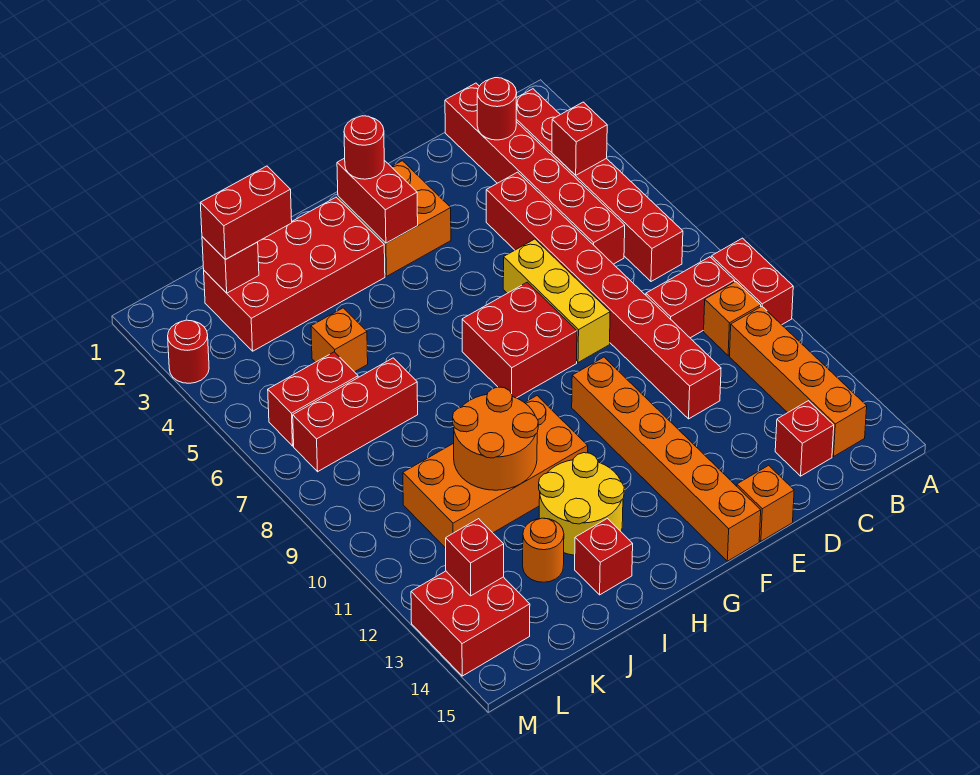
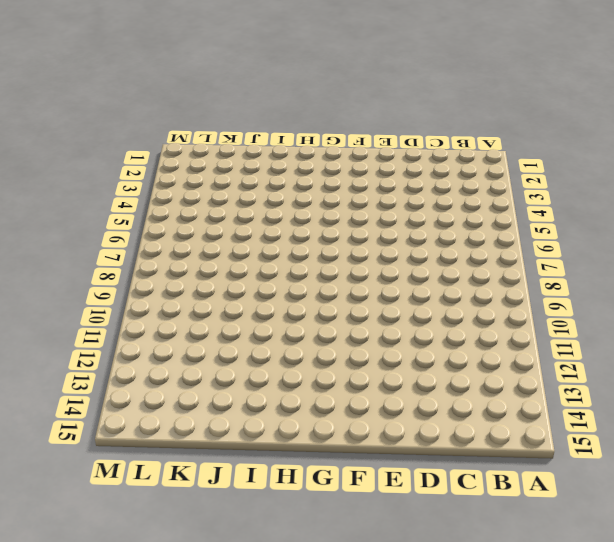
none -> red brick A9:A10 level 1
none -> red brick B2:B7 level 1
none -> red brick B9:C9 level 1
none -> orange brick B10 level 1

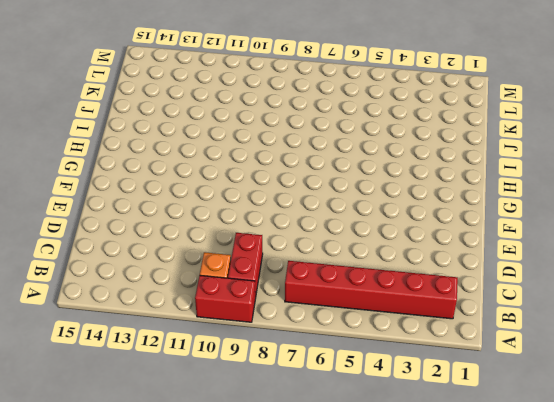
none -> orange brick B11:B14 level 1
none -> red brick C1:C6 level 1
none -> red brick C14 level 1
none -> red brick D4:D11 level 1

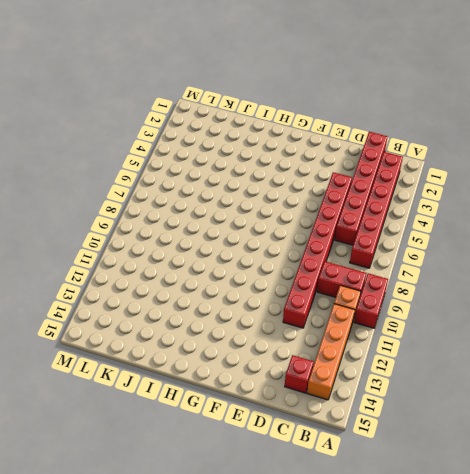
none -> yellow brick E6:E8 level 1
none -> orange brick E15 level 1
none -> orange brick F2:G3 level 1
none -> red brick F7:G8 level 1

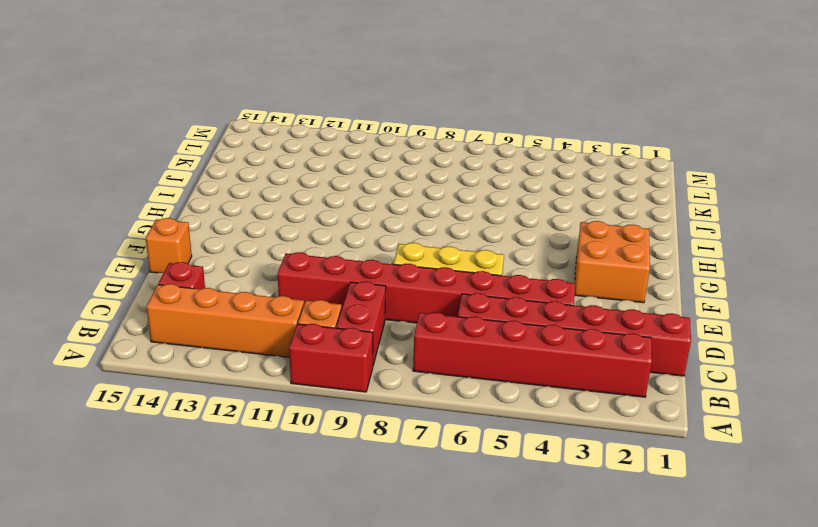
none -> red brick F7:G8 level 1
none -> orange brick F10:F15 level 1
none -> red brick H2:K3 level 1
none -> orange brick H10:K11 level 1

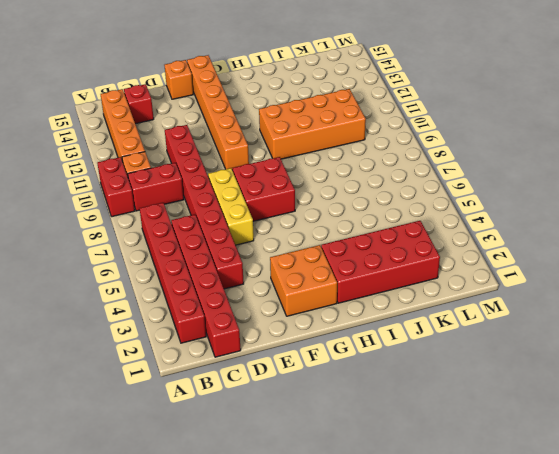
none -> yellow round brick H12:I13 level 1
none -> red brick I14 level 1
none -> orange brick J5 level 1
none -> red brick J7:L7 level 1

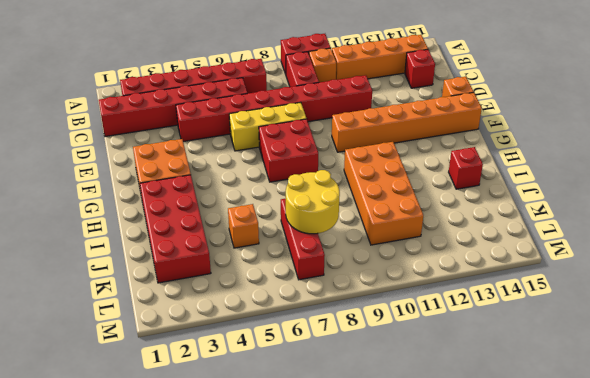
yellow round brick J7:K8 level 2 -> yellow round brick H12:I13 level 1
none -> orange round brick J13 level 1
none -> red brick K6:L6 level 1
none -> red brick L13:M14 level 1
none -> red round brick M3 level 1

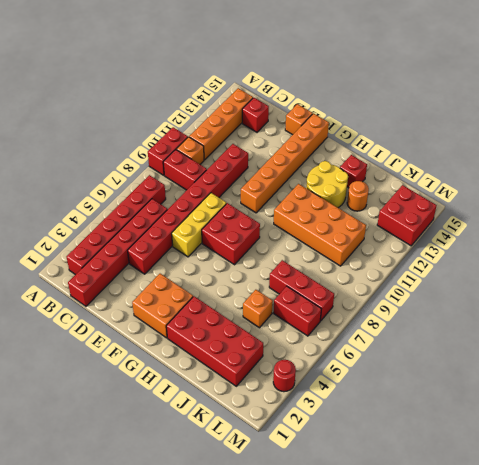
none -> red brick B4 level 2
none -> red round brick C2 level 2
none -> red brick G2:G3 level 2
none -> orange round brick I10:J11 level 2

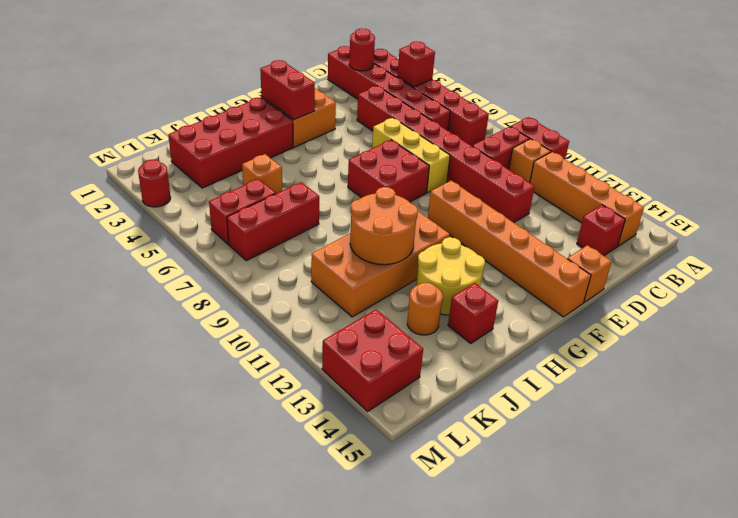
none -> red brick K2 level 2
none -> red brick L13 level 2
none -> red round brick G2 level 3
none -> red brick J2:K2 level 3

